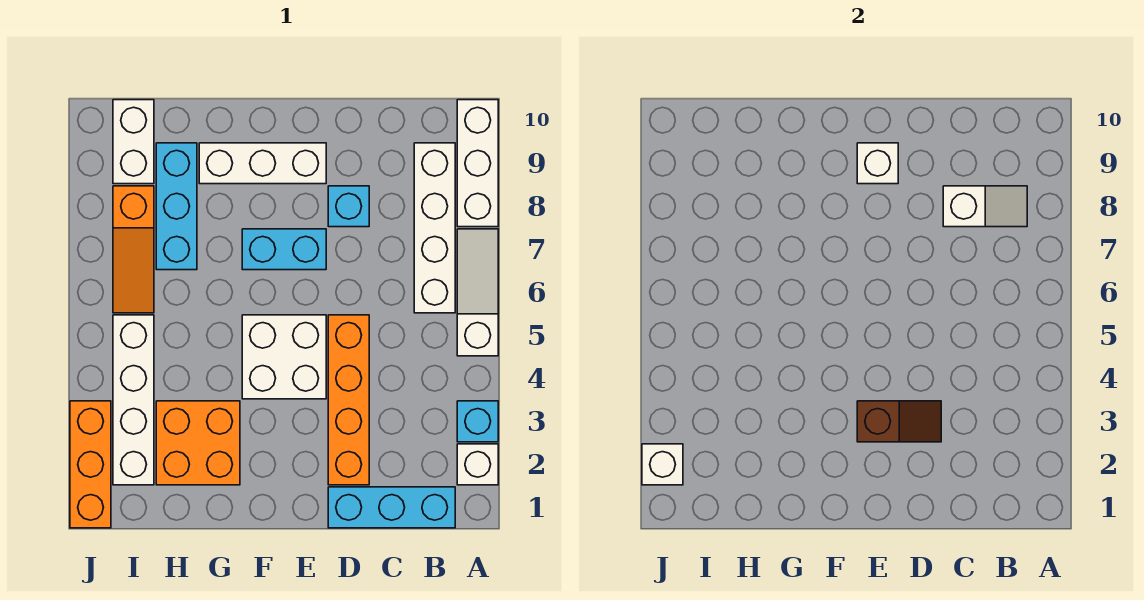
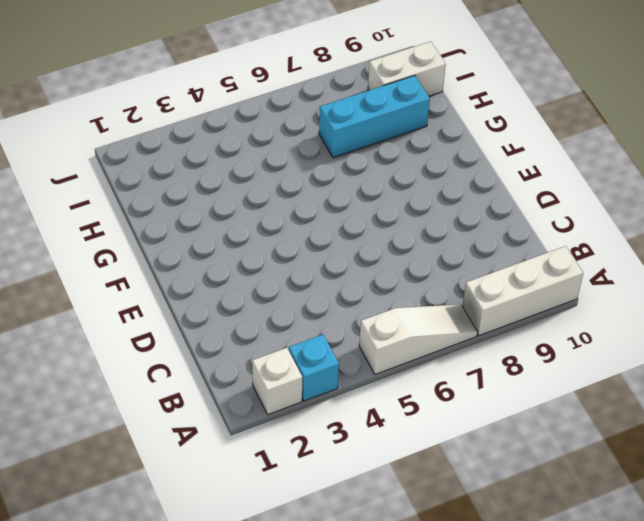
none -> cyan brick B1:D1 level 1
none -> white brick B6:B9 level 1
none -> orange brick D2:D5 level 1

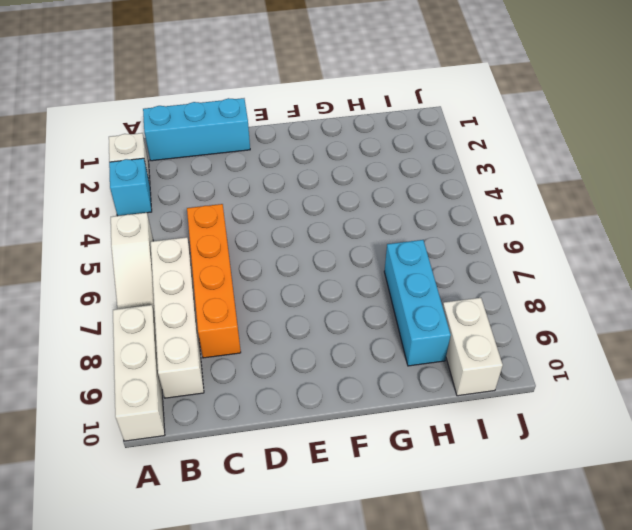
orange brick C5:C8 level 1 -> orange brick D2:D5 level 1
none -> cyan brick D8 level 1
none -> white brick E4:F5 level 1
none -> cyan brick E7:F7 level 1

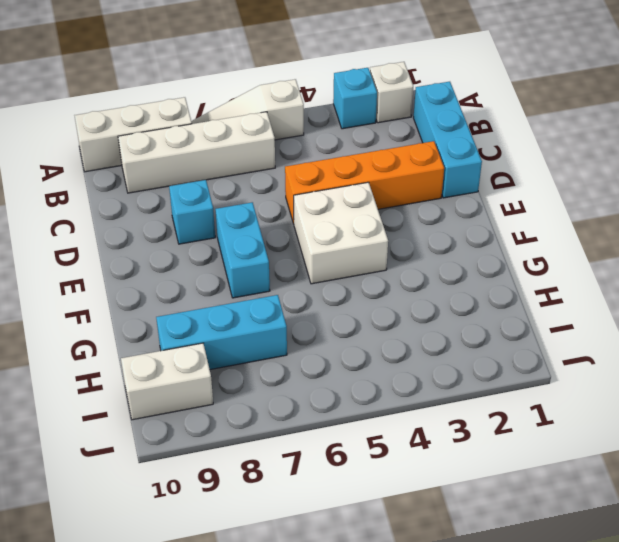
none -> white brick E9:G9 level 1
none -> orange brick G2:H3 level 1
none -> white brick I2:I5 level 1

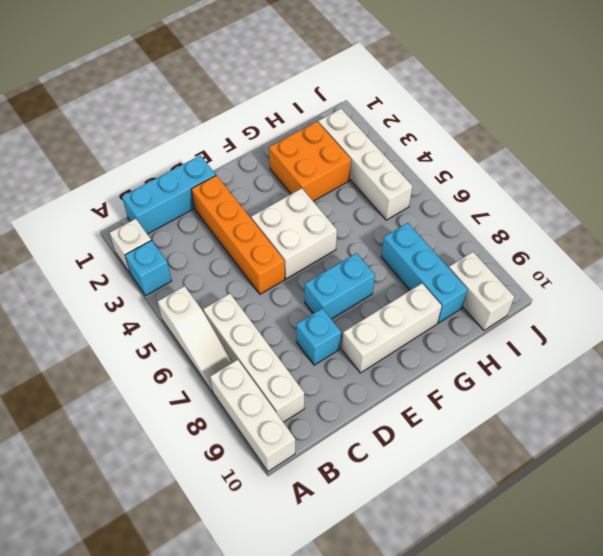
none -> orange slope I6:I8 level 1 top 8
none -> orange brick J1:J3 level 1
none -> white slope B8:C8 level 2 top C

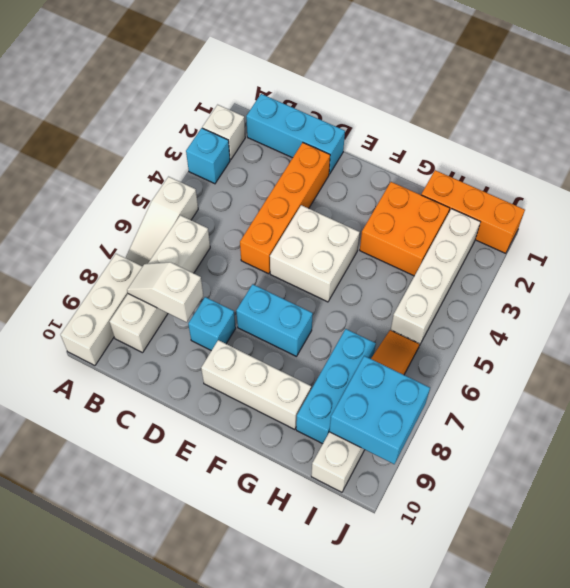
orange brick H1:J1 level 1 -> orange brick J1:J3 level 1
cyan brick I8:J9 level 2 -> none
none -> brown slope D3:E3 level 2 top E
none -> white brick E9 level 2
none -> white brick J2 level 2

